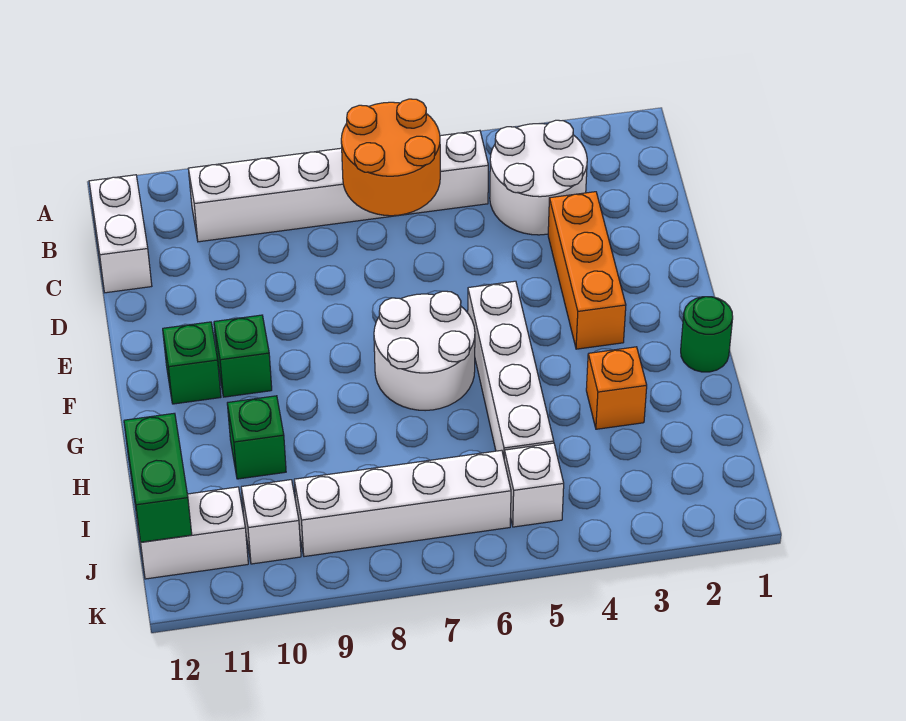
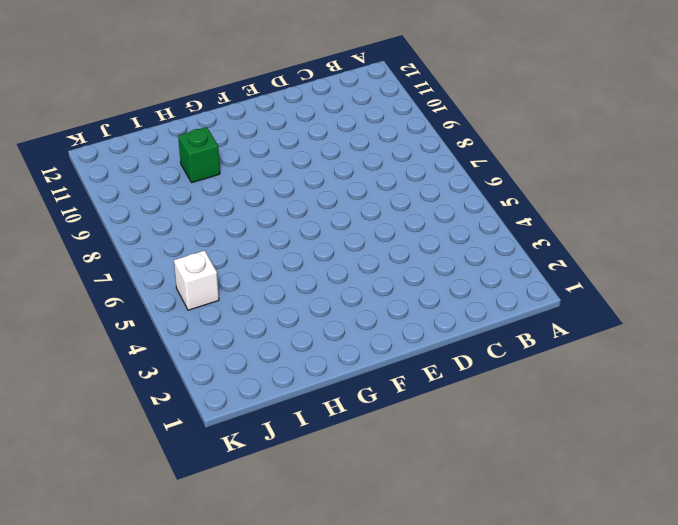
none -> white round brick B3:C4 level 1
none -> white brick B5:B10 level 1
none -> white brick B12:C12 level 1

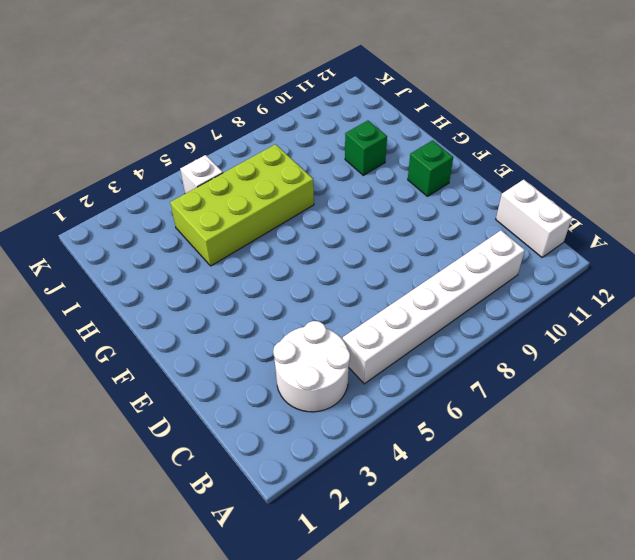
lime brick H4:I7 level 1 -> white brick F5:I5 level 1
none -> orange brick D3:F3 level 1
none -> white round brick F6:G7 level 1
none -> green brick F10 level 1

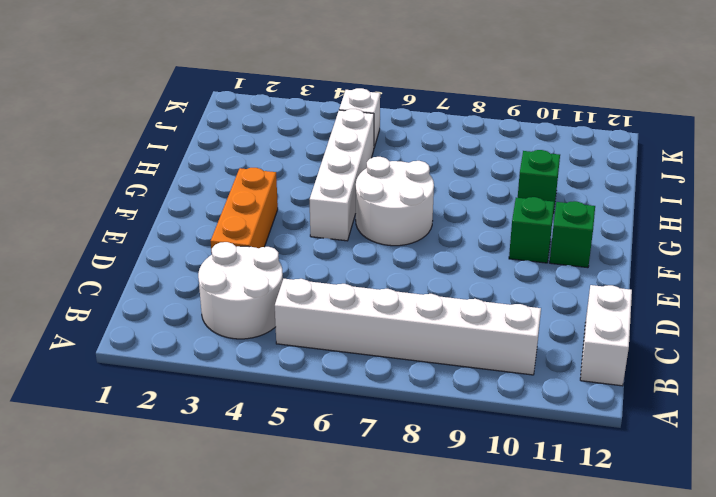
none -> green round brick G1 level 1
none -> orange brick H3 level 1
none -> white brick J6:J9 level 1

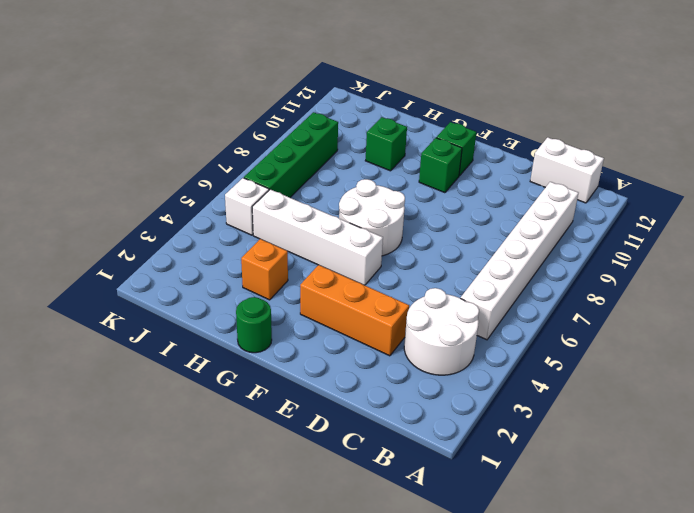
green brick J6:J9 level 1 -> white brick J6:J9 level 1
none -> white brick J10 level 1
none -> white brick J11:J12 level 1
none -> orange round brick B6:C7 level 2

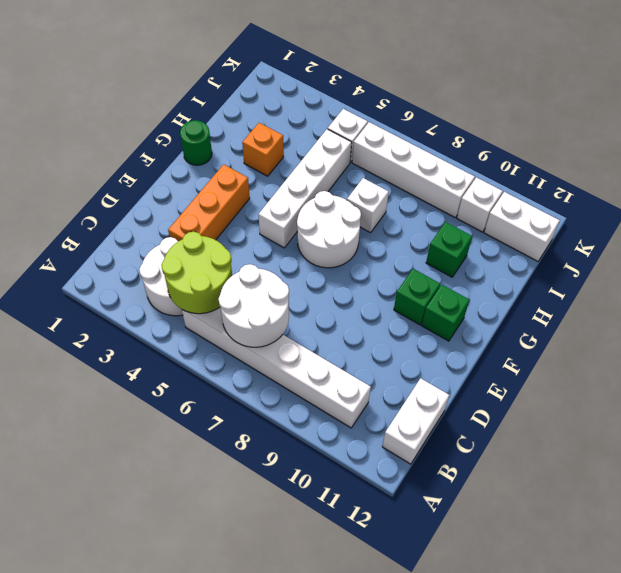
lime round brick B4:C5 level 2 -> none
white round brick B6:C7 level 2 -> orange round brick B6:C7 level 2
white brick H7 level 1 -> none
none -> green brick I12:J12 level 2

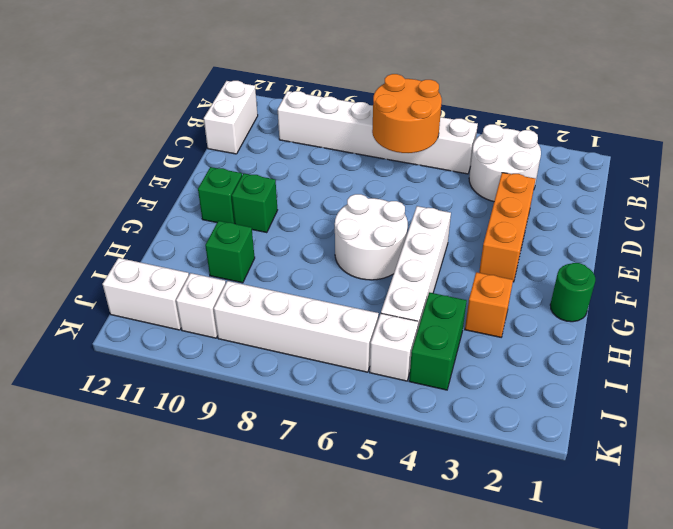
green brick I4:J4 level 1 -> green brick I12:J12 level 2

